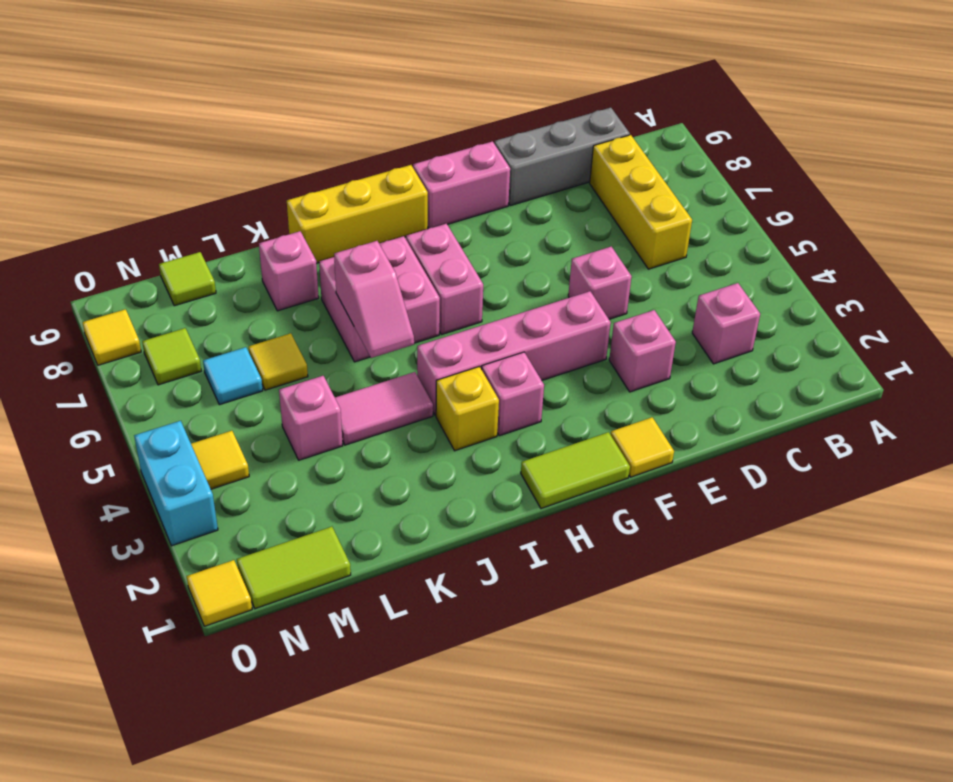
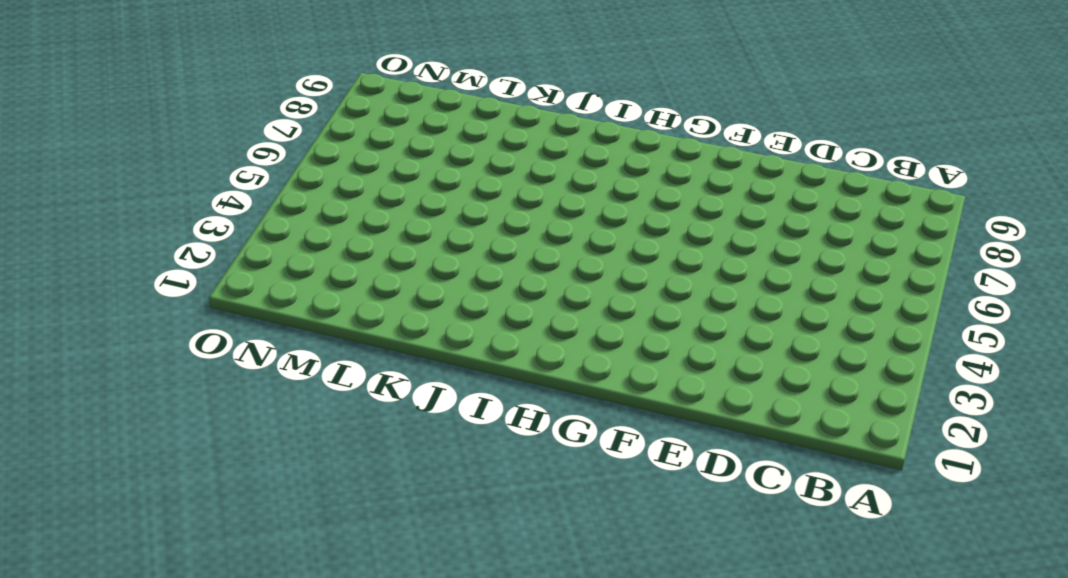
none -> pink brick C3 level 1
none -> yellow brick C6:C8 level 1
none -> grey brick C9:E9 level 1

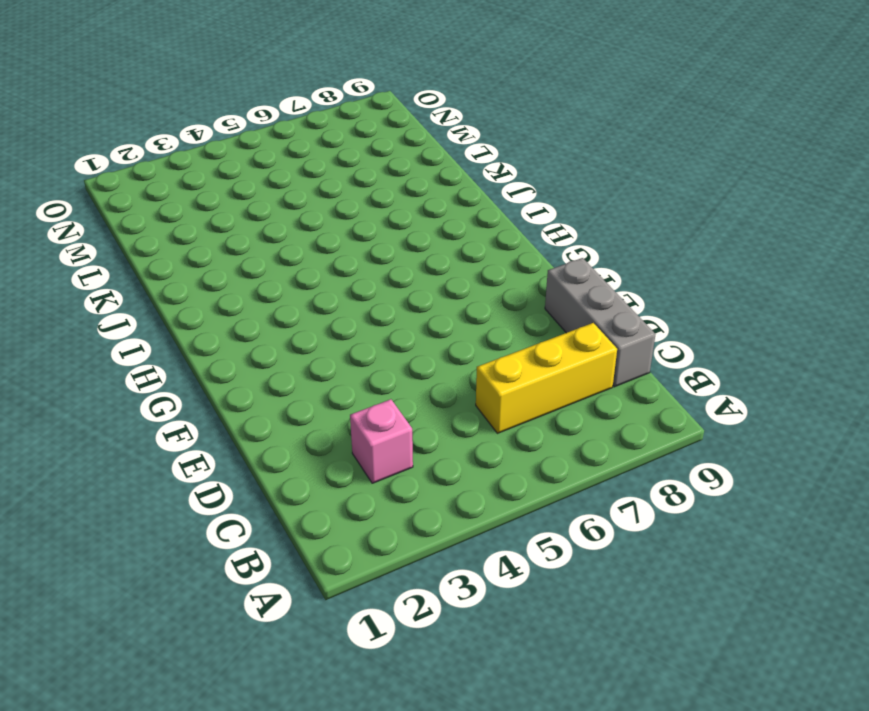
none -> pink brick E3 level 1
none -> pink brick E5 level 1
none -> yellow tile F1 level 1

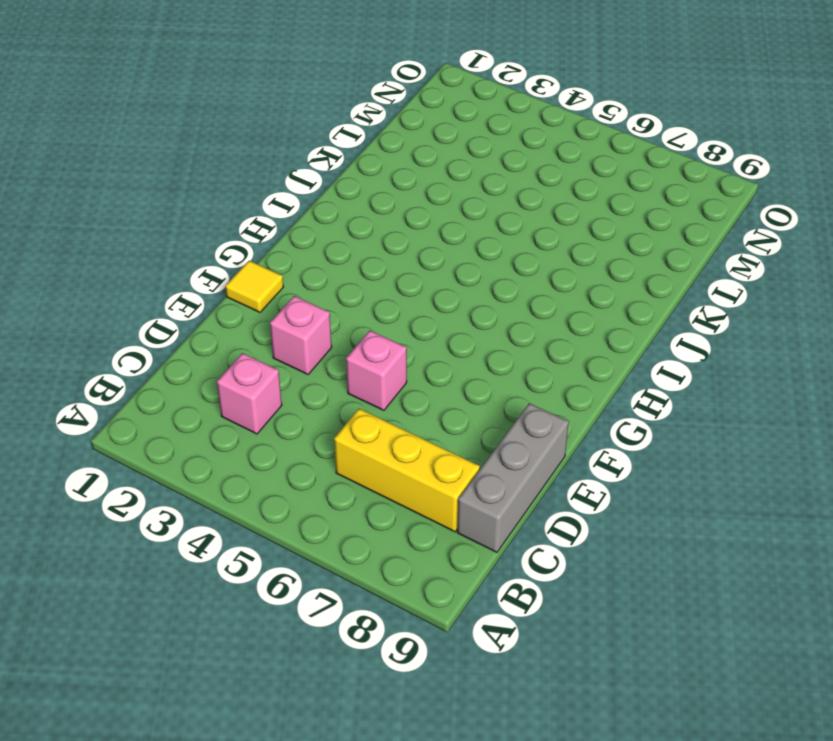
none -> pink brick F4:I4 level 1
none -> pink brick F9:G9 level 1
none -> lime tile G1:H1 level 1

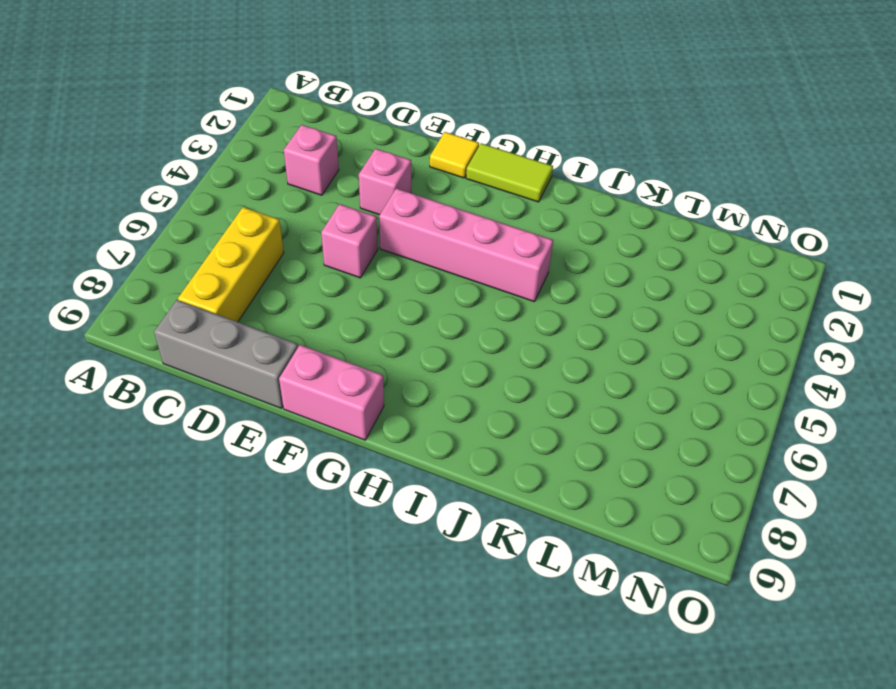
none -> pink brick H3 level 1
none -> pink brick H6:H7 level 1
none -> yellow brick H9:J9 level 1

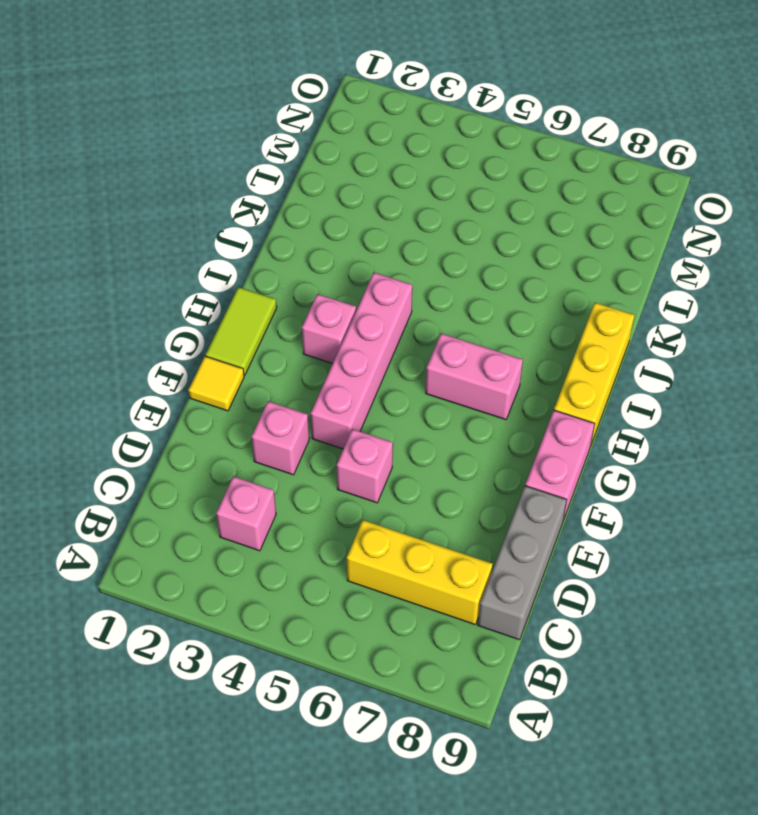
none -> yellow brick I3 level 1
none -> pink brick I6:J7 level 1
none -> pink tile J4:K4 level 1

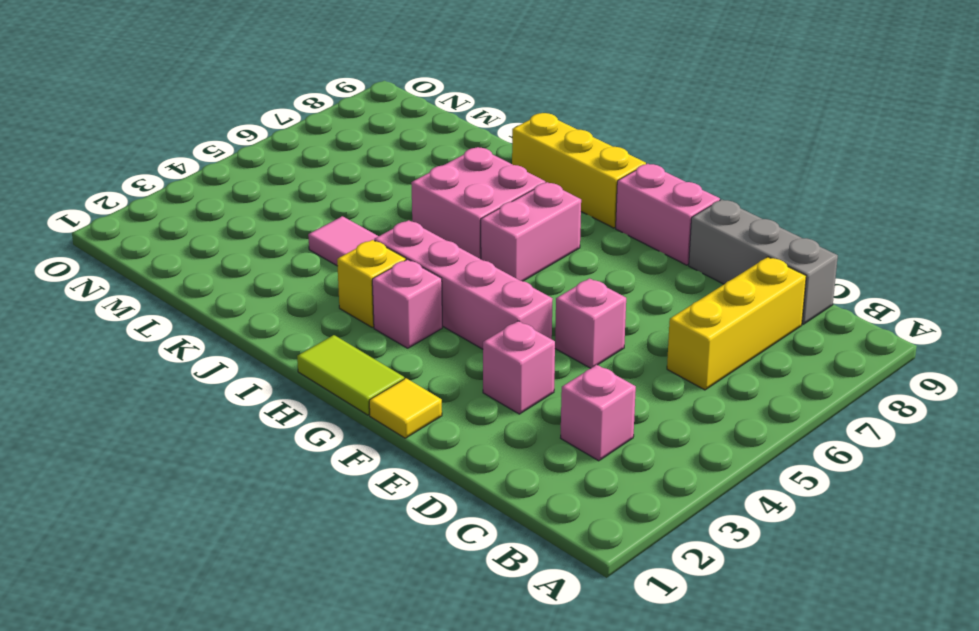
none -> pink brick K8 level 1
none -> pink brick L4 level 1
none -> yellow tile L6 level 1

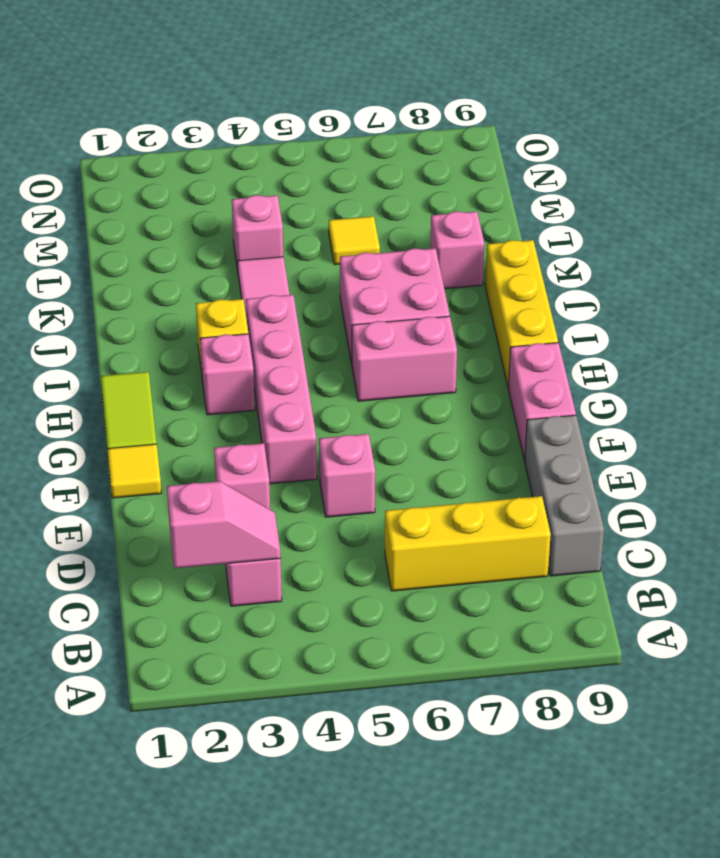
pink slope C2:C3 level 2 top 2 -> pink slope J5:J6 level 2 top 6
none -> lime tile M1:N1 level 1
none -> cyan tile M6 level 1
none -> lime tile M9 level 1

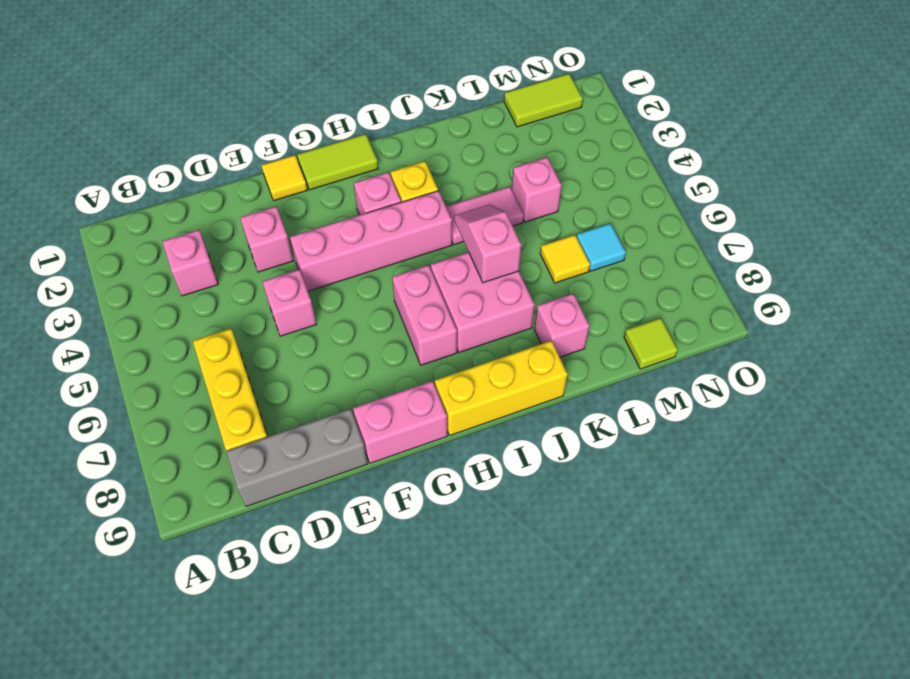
none -> yellow tile N4 level 1
none -> lime tile N7 level 1
none -> yellow tile O1 level 1

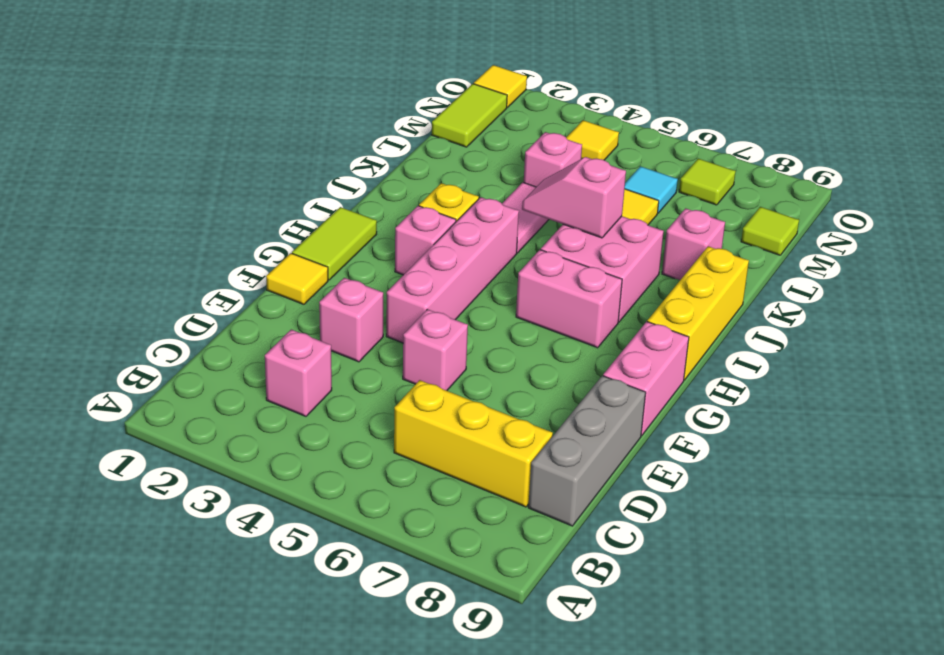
none -> cyan brick O3:O4 level 1
none -> yellow tile O8 level 1

